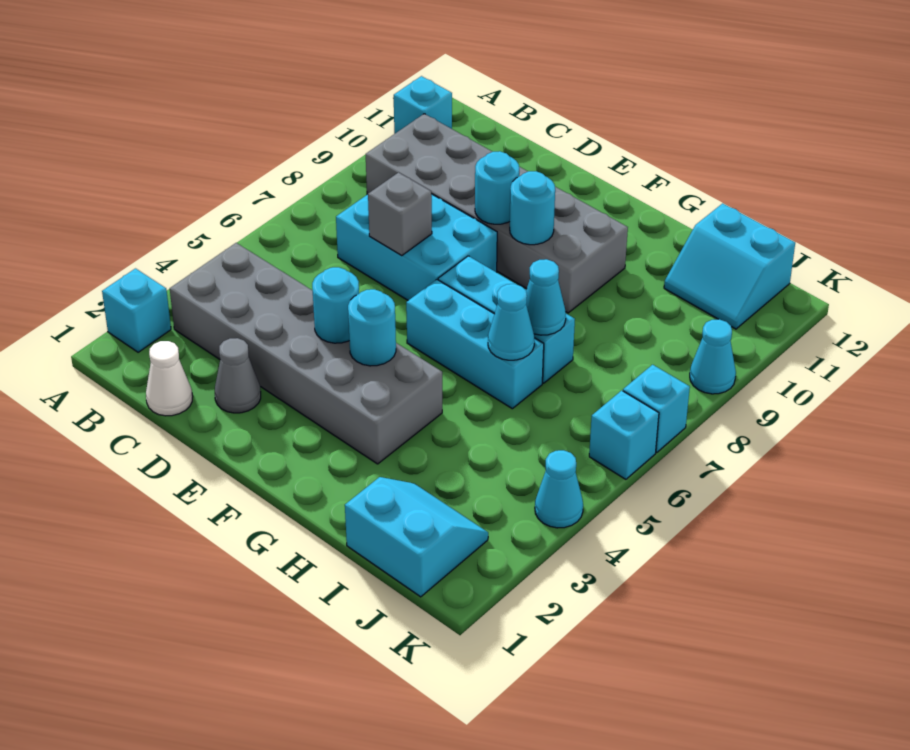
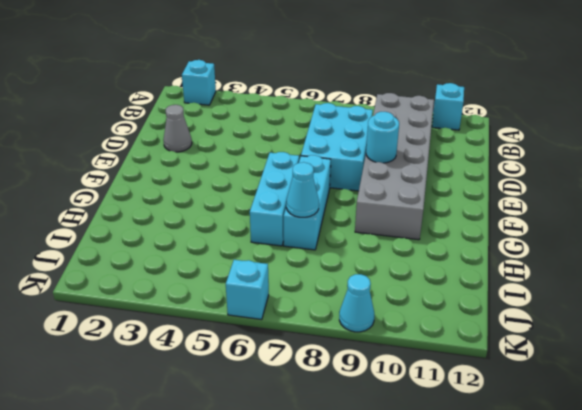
none -> grey brick B3:G4 level 1
none -> white cone C1 level 1
none -> cyan slope I1:J2 level 1 top 1

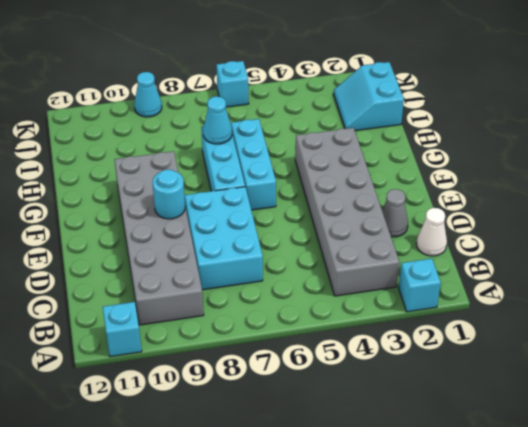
none -> cyan slope I11:J12 level 1 top 12
none -> cyan cone K4 level 1
none -> cyan brick K7 level 1

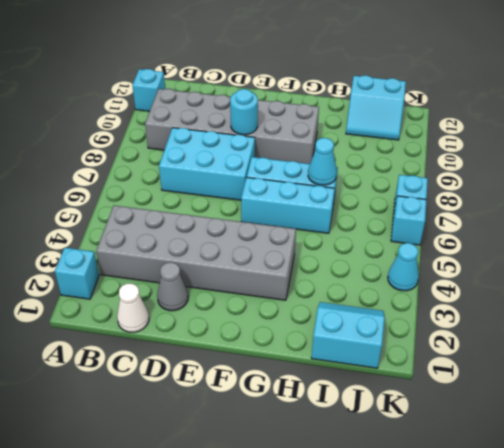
none -> cyan cone K9 level 1
none -> grey brick D7 level 2
none -> cyan round brick E4 level 2

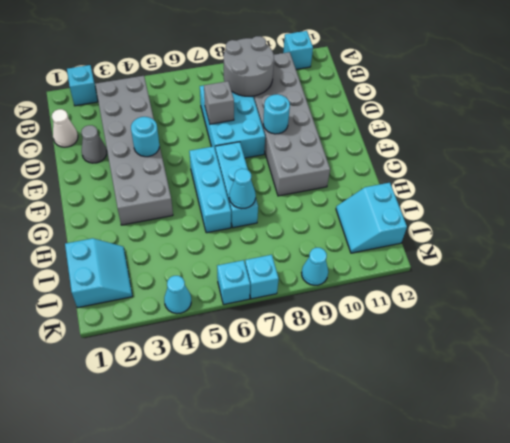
grey round brick B8:C9 level 2 -> none
none -> cyan round brick F4 level 2
none -> cyan round brick F9 level 2
none -> cyan cone H6 level 2

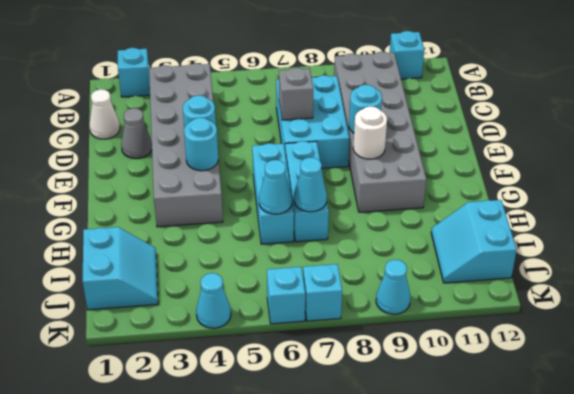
white round brick F9 level 2 -> cyan round brick F9 level 2

